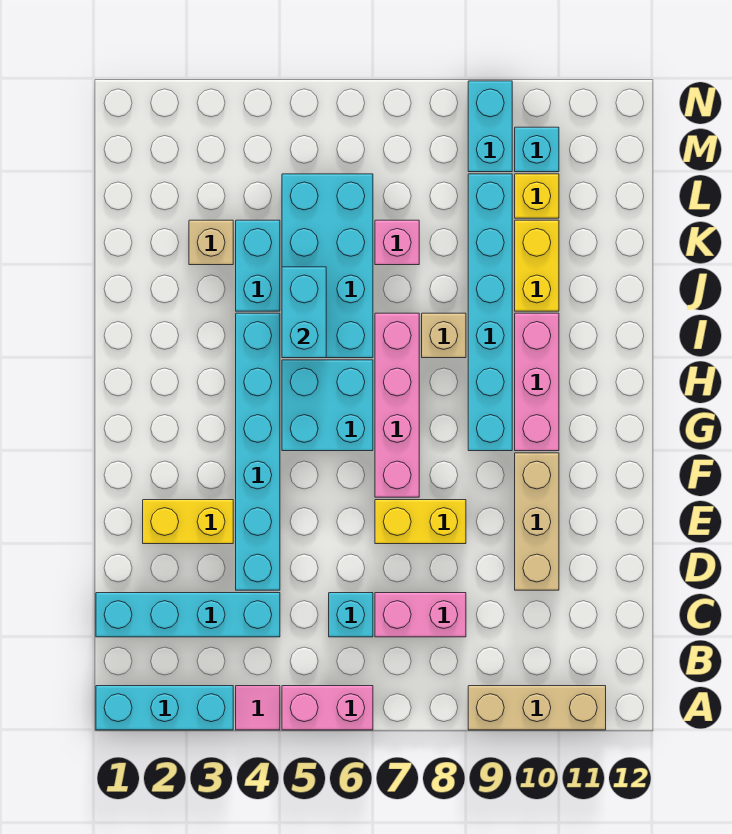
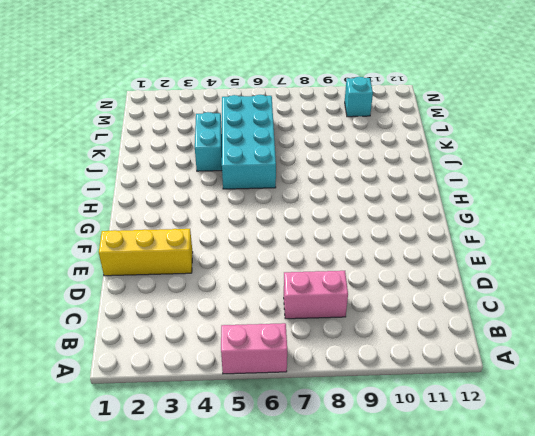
yellow brick E1:E3 level 1 -> yellow brick E2:E3 level 1
none -> cyan brick A1:A3 level 1
none -> pink tile A4 level 1
none -> tan brick A9:A11 level 1

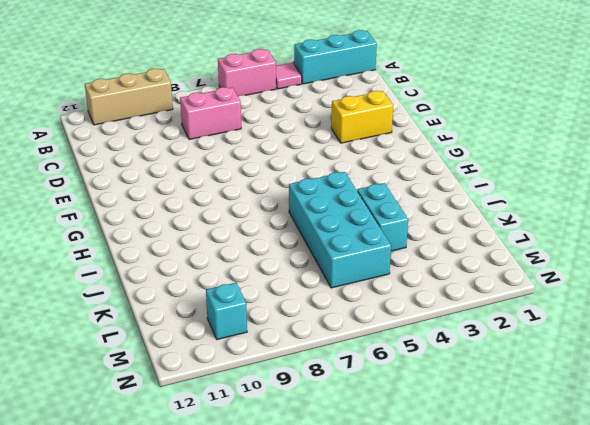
none -> cyan brick C1:C4 level 1
none -> cyan brick C6 level 1
none -> cyan brick D4:I4 level 1

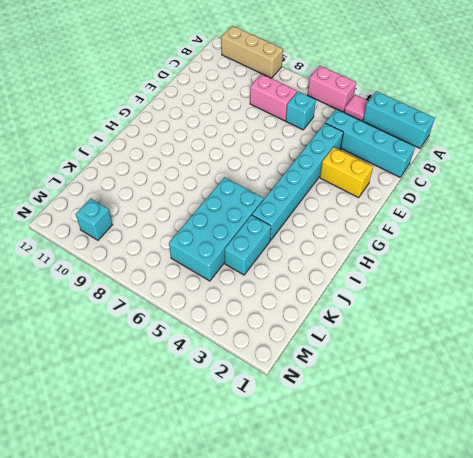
none -> tan brick D10:F10 level 1
none -> yellow brick E7:E8 level 1
none -> pink brick F7:I7 level 1

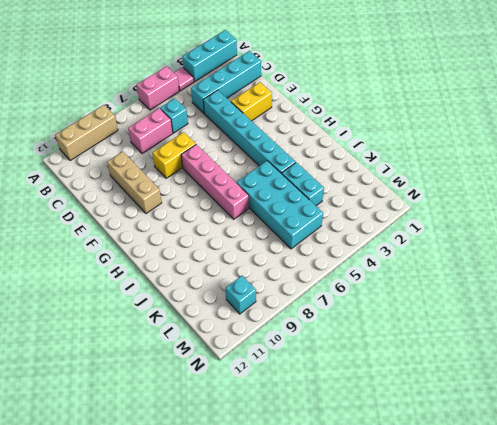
none -> cyan brick G5:H6 level 1
none -> cyan brick G9:L9 level 1
none -> pink brick G10:I10 level 1

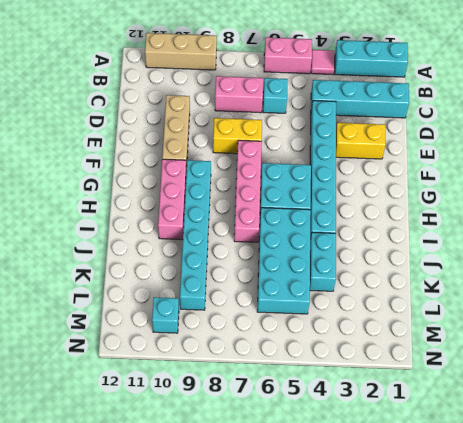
none -> tan brick I8 level 1
none -> yellow brick J10:K10 level 1
none -> tan brick K3 level 1

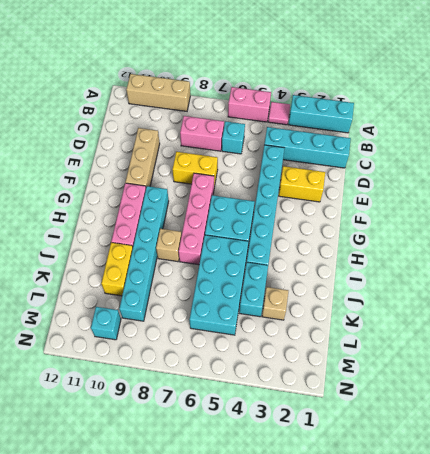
none -> pink brick K7 level 1
none -> yellow brick L10 level 1
none -> cyan brick M9:N9 level 1

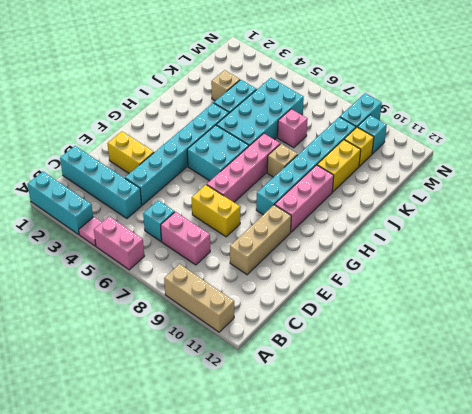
none -> cyan brick I5:J5 level 2

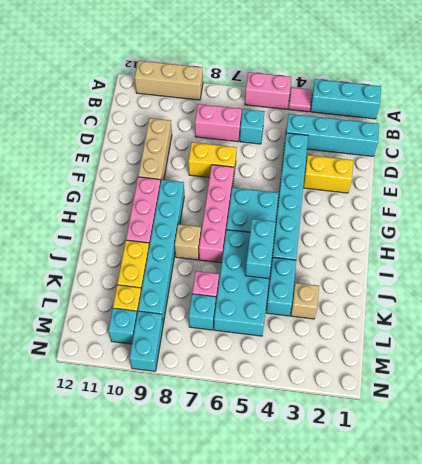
cyan brick L7 level 1 -> none

